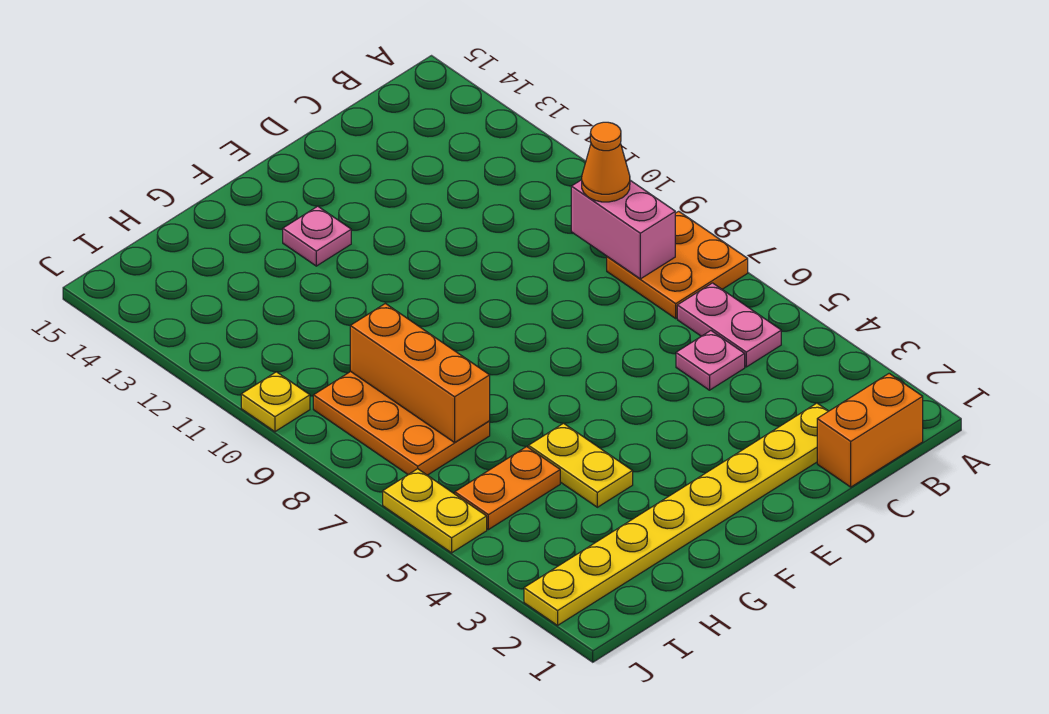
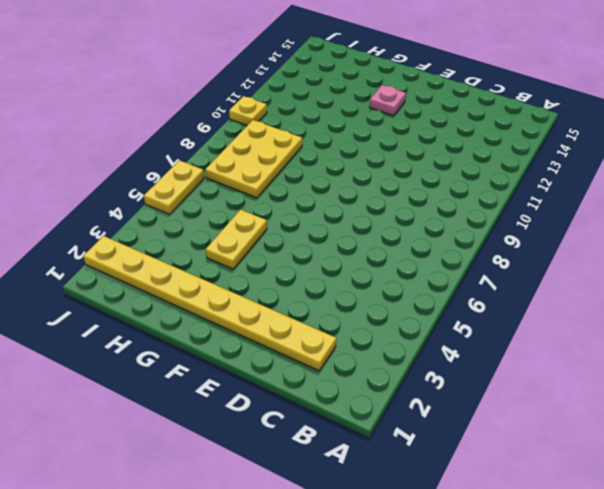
yellow plate H7:I9 level 1 -> orange plate H7:I9 level 1
none -> orange plate A7:B8 level 1
none -> orange brick B1:C1 level 1
none -> pink plate B5:B6 level 1

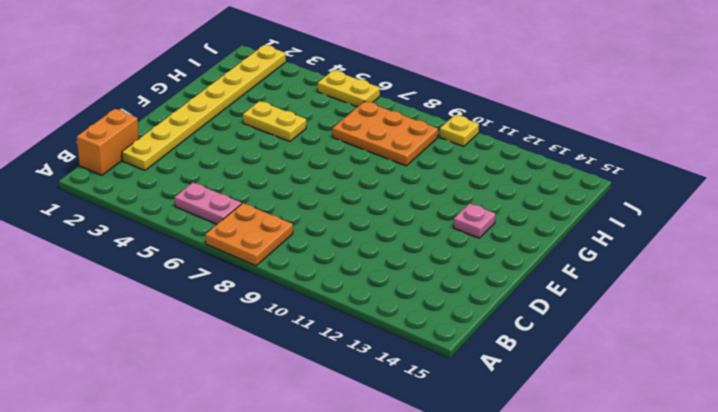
none -> pink plate C5 level 1
none -> orange plate H5:I5 level 1
none -> pink brick B8:B9 level 2

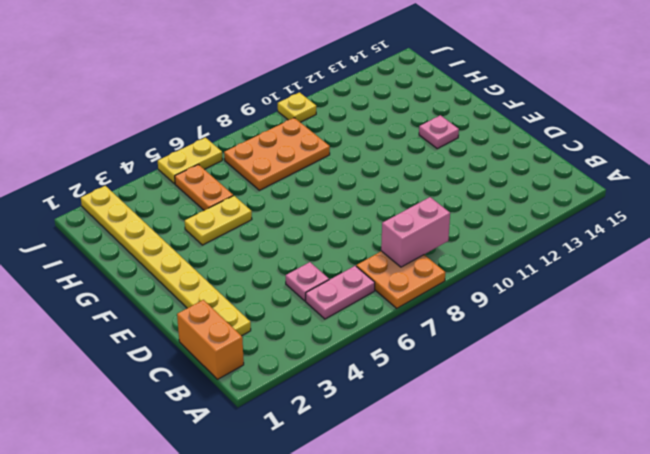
none -> orange brick H7:H9 level 2
none -> orange cone B9 level 3

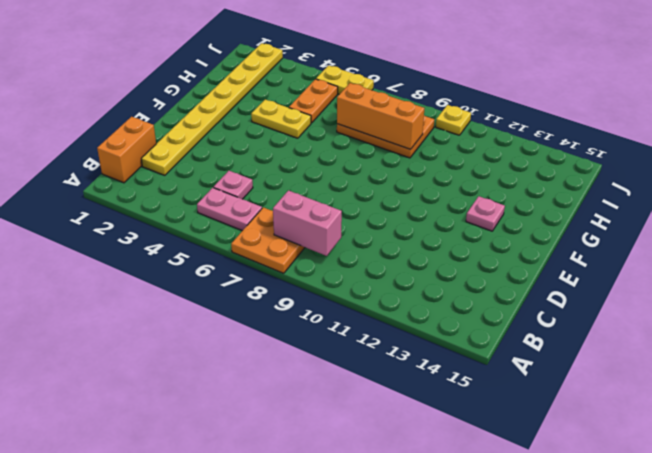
none -> orange cone B9 level 3

